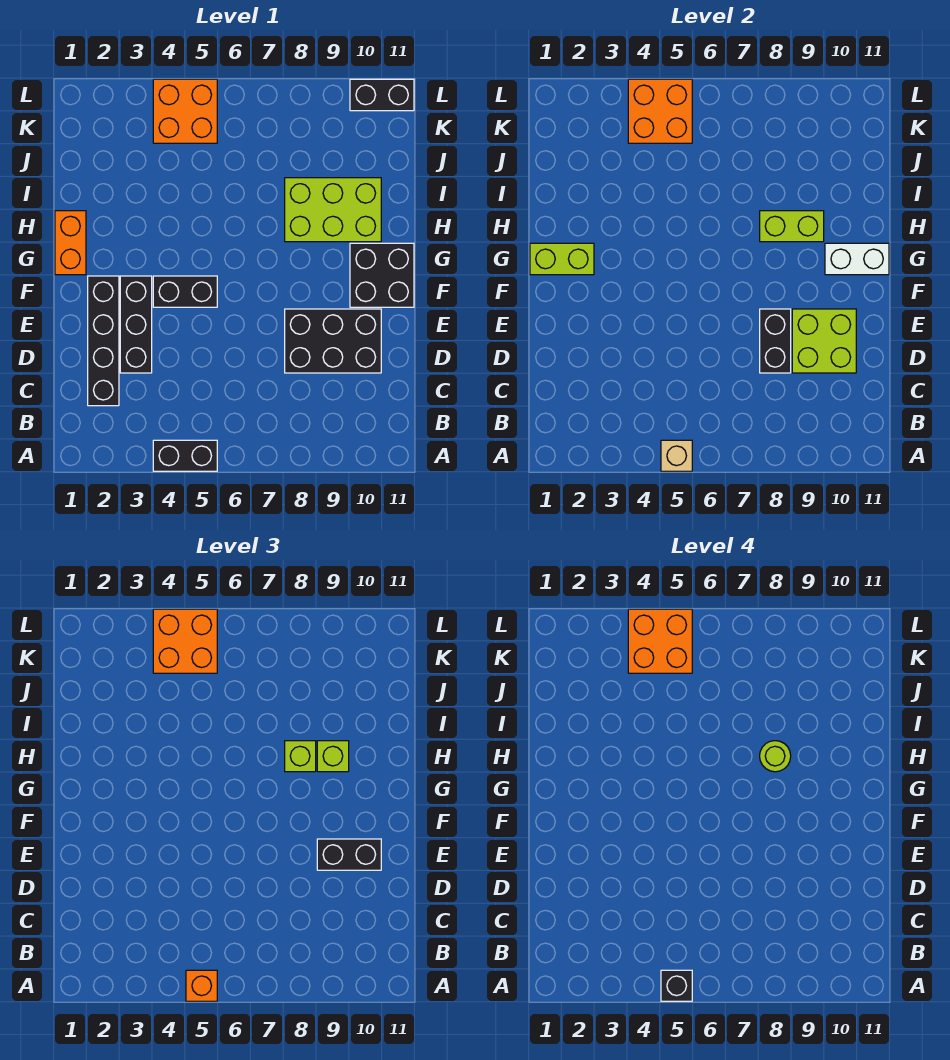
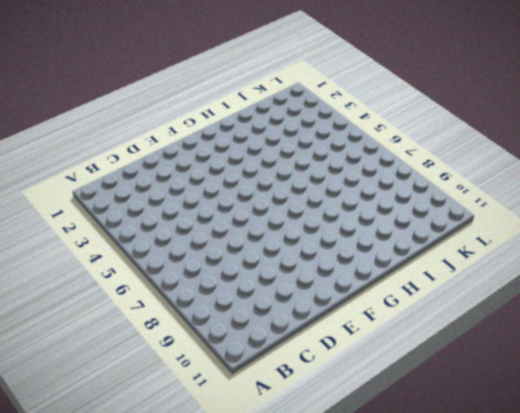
none -> black brick A4:A5 level 1
none -> black brick C2:F2 level 1
none -> black brick D3:F3 level 1

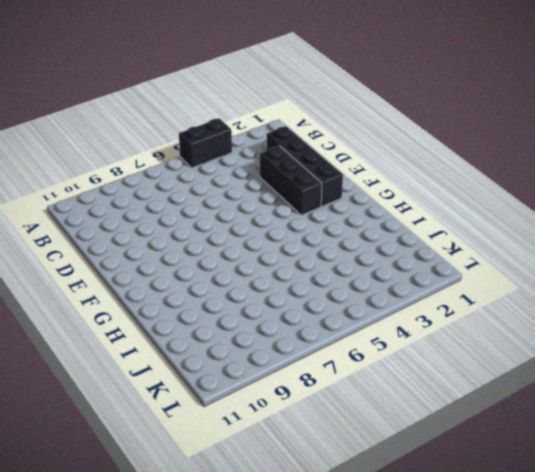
none -> black brick D8:E10 level 1
none -> black brick F4:F5 level 1
none -> black brick F10:G11 level 1

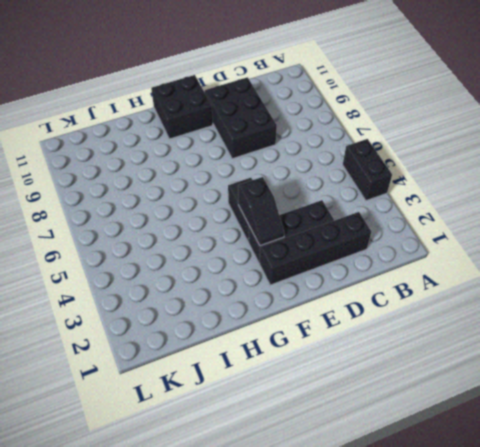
black slope F3:F4 level 2 top 4 -> none
none -> orange brick G1:H1 level 1
none -> lime brick H8:I10 level 1
none -> orange brick K4:L5 level 1

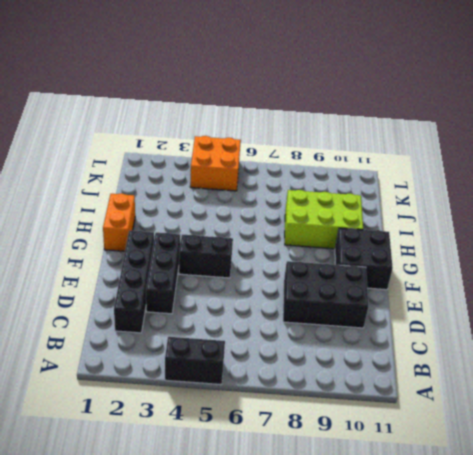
none -> black brick L10:L11 level 1
none -> tan brick A5 level 2
none -> black brick D8:E8 level 2

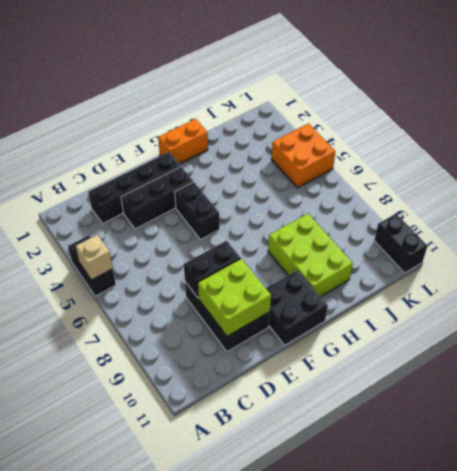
none -> lime brick G1:G2 level 2
none -> white brick G10:G11 level 2
none -> lime brick H8:H9 level 2

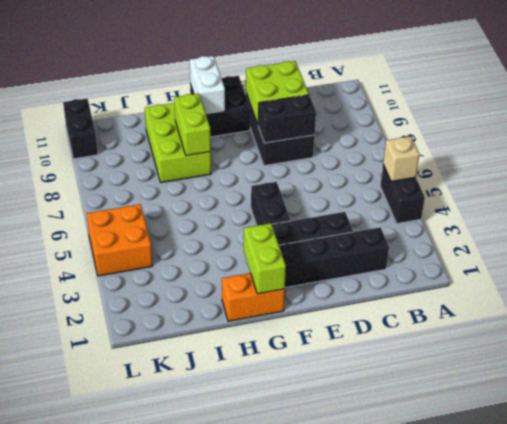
none -> orange brick K4:L5 level 2
none -> orange brick A5 level 3
none -> black brick E9:E10 level 3

